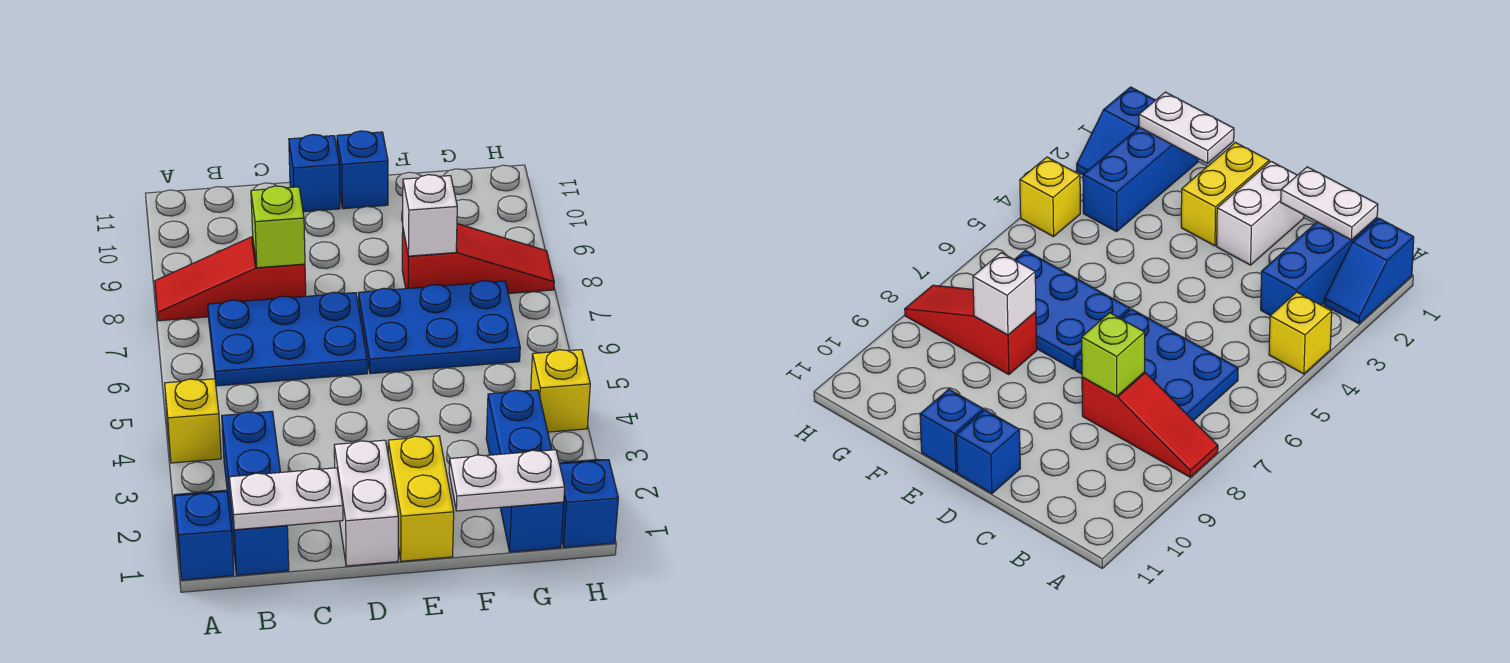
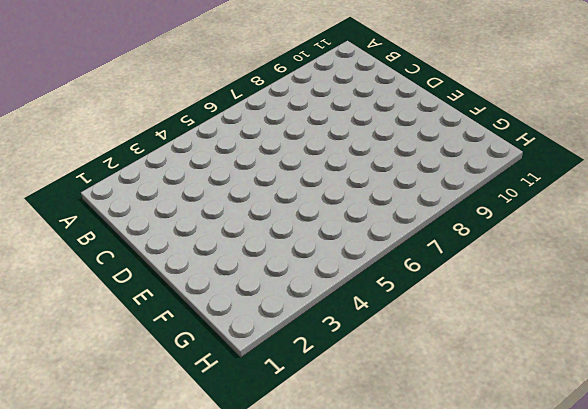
none -> blue slope A1:A2 level 1 top 1
none -> yellow brick A4 level 1
none -> red slope A8:C8 level 1 top C

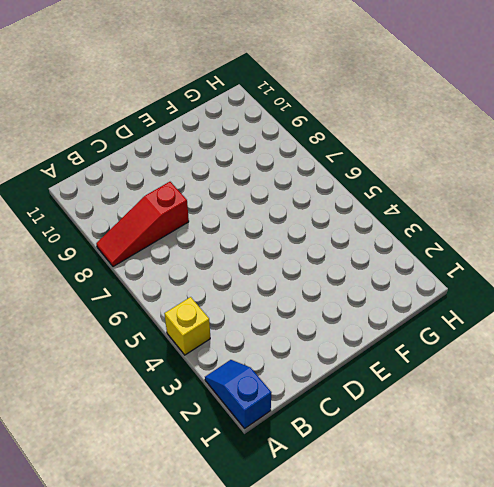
none -> blue brick B1:B3 level 1
none -> blue plate B6:D7 level 1
none -> white brick D1:D2 level 1

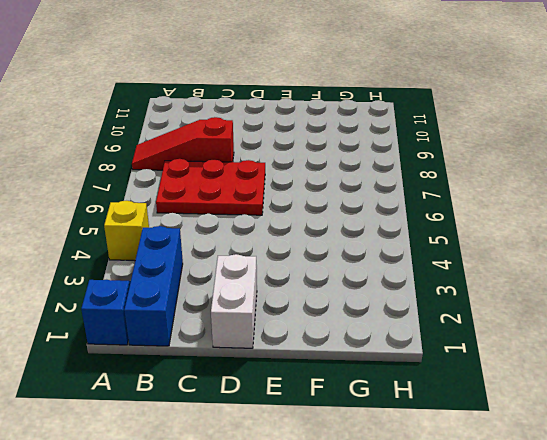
red plate B6:D7 level 1 -> blue plate B6:D7 level 1
none -> blue brick D11 level 1
none -> yellow brick E1:E2 level 1
none -> blue plate E6:G7 level 1

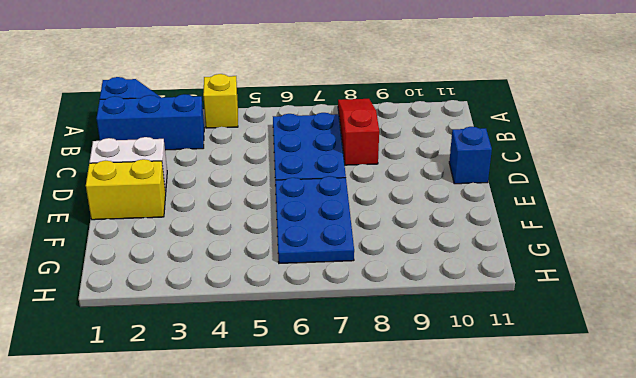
none -> blue brick E11 level 1
none -> red slope F8:H8 level 1 top F
none -> blue brick G1:G3 level 1

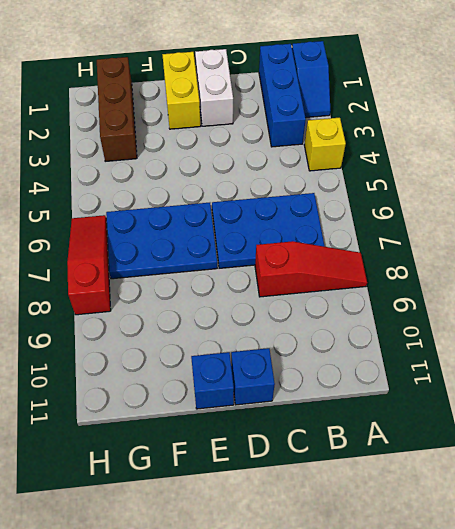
brown brick G1:G3 level 1 -> blue brick G1:G3 level 1
red slope H6:H8 level 1 top 8 -> red slope F8:H8 level 1 top F
none -> blue slope H1:H2 level 1 top 1
none -> yellow brick H4 level 1
none -> white plate B1:C1 level 2

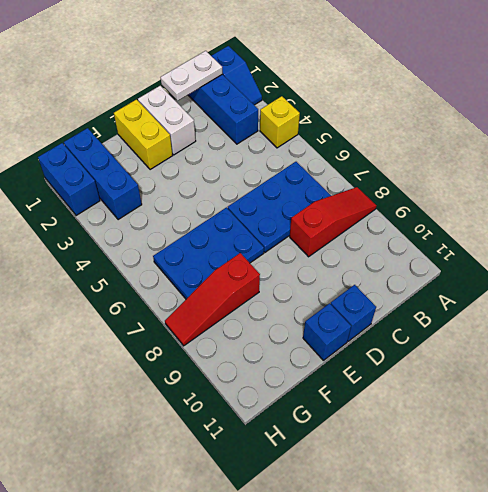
blue brick H1:H2 level 1 -> blue slope H1:H2 level 1 top 1
none -> yellow brick H4 level 1
none -> lime brick C8 level 2
none -> white plate F1:G1 level 2

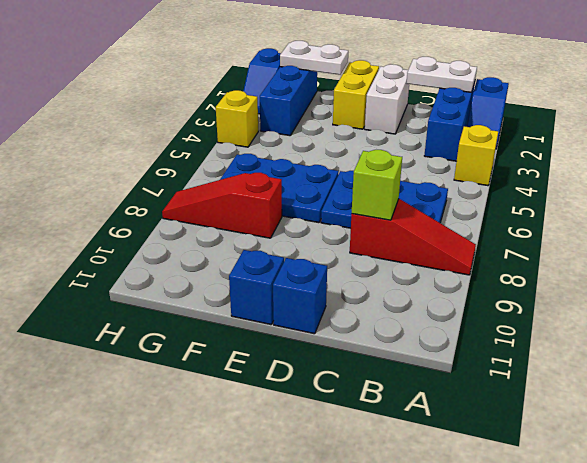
none -> white brick F8 level 2

